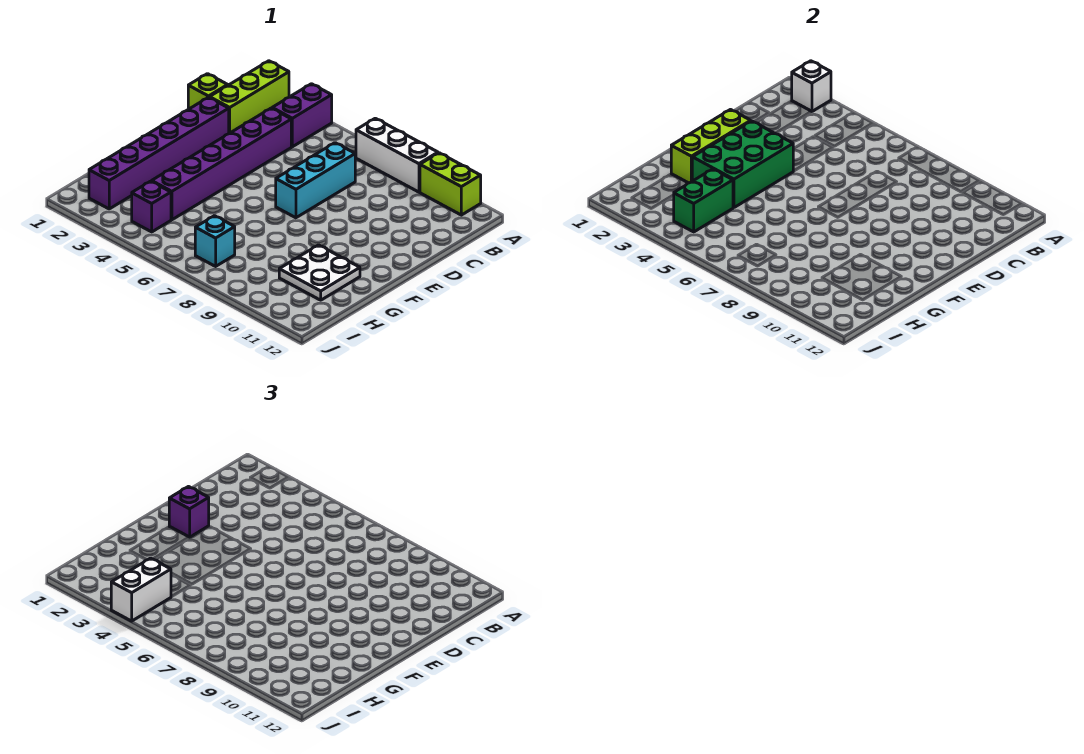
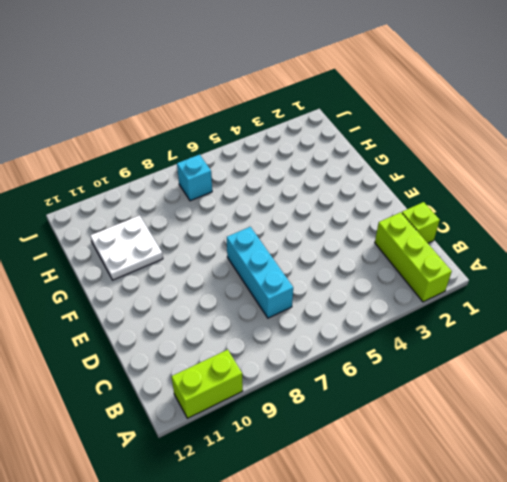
none -> purple brick A4:B4 level 1
none -> white brick A7:A9 level 1
none -> purple brick C4:H4 level 1

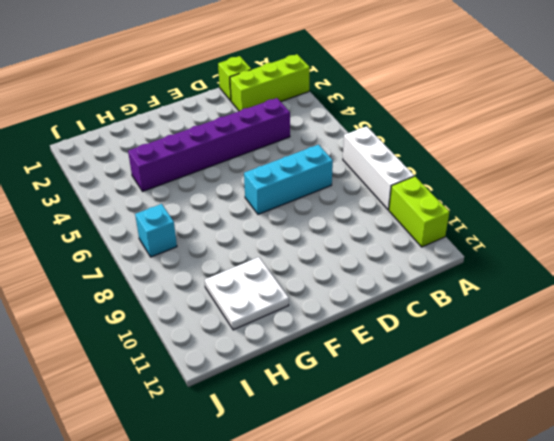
none -> purple brick A4:B4 level 1
none -> purple brick D2:I2 level 1
none -> purple brick I4 level 1

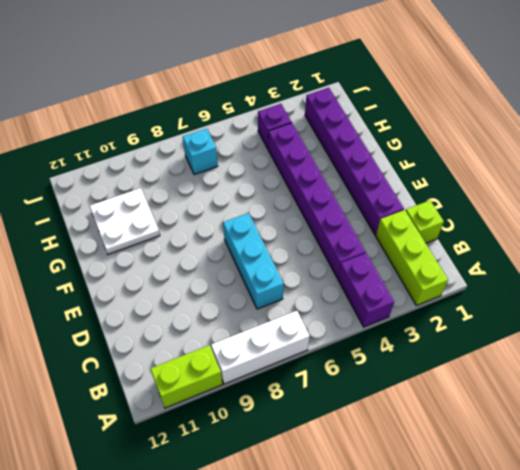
none -> white brick A2 level 2
none -> lime brick E2:G2 level 2
none -> green brick E3:G4 level 2

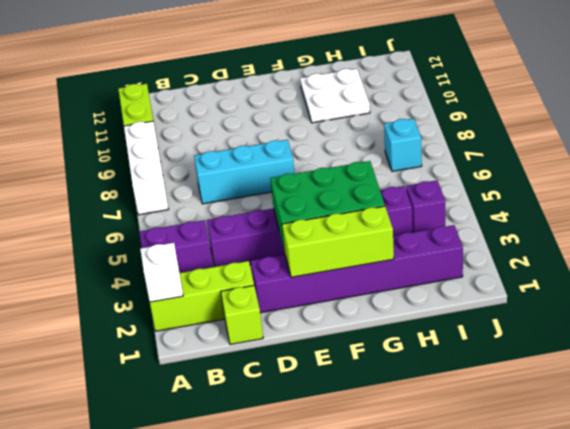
none -> green brick H4:I4 level 2
none -> purple brick E2 level 3
none -> white brick I4:J4 level 3

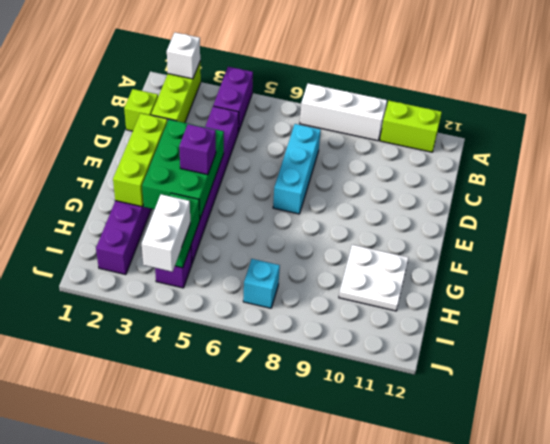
purple brick F4 level 3 -> purple brick E2 level 3

